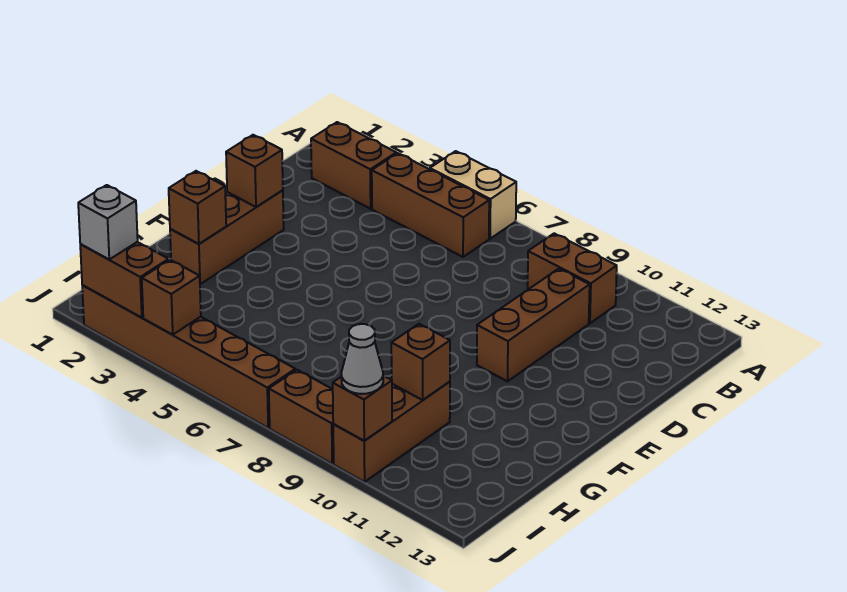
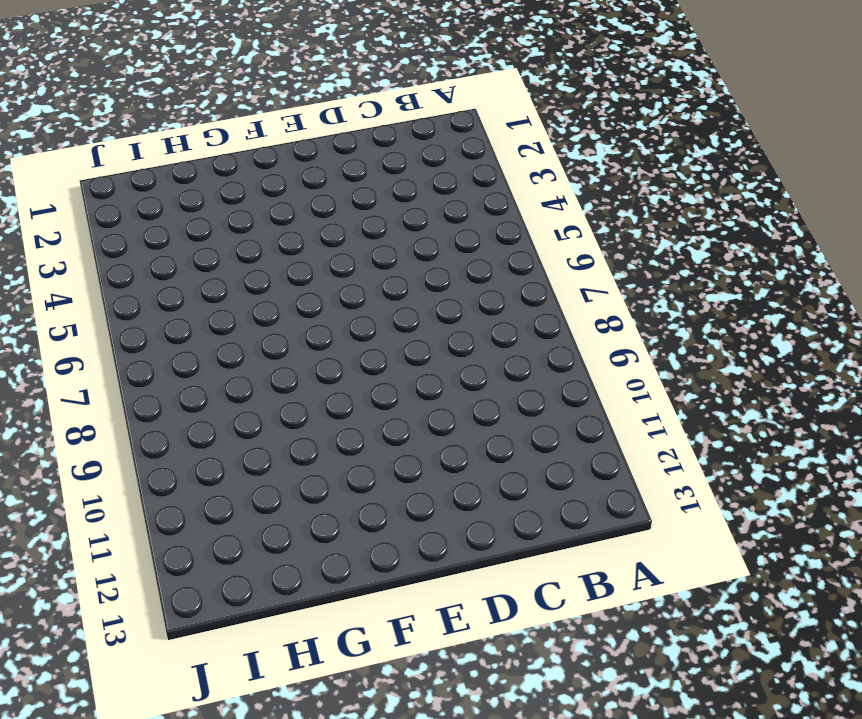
none -> tan brick A5:A6 level 1
none -> brown brick B2:B3 level 1
none -> brown brick B4:B6 level 1

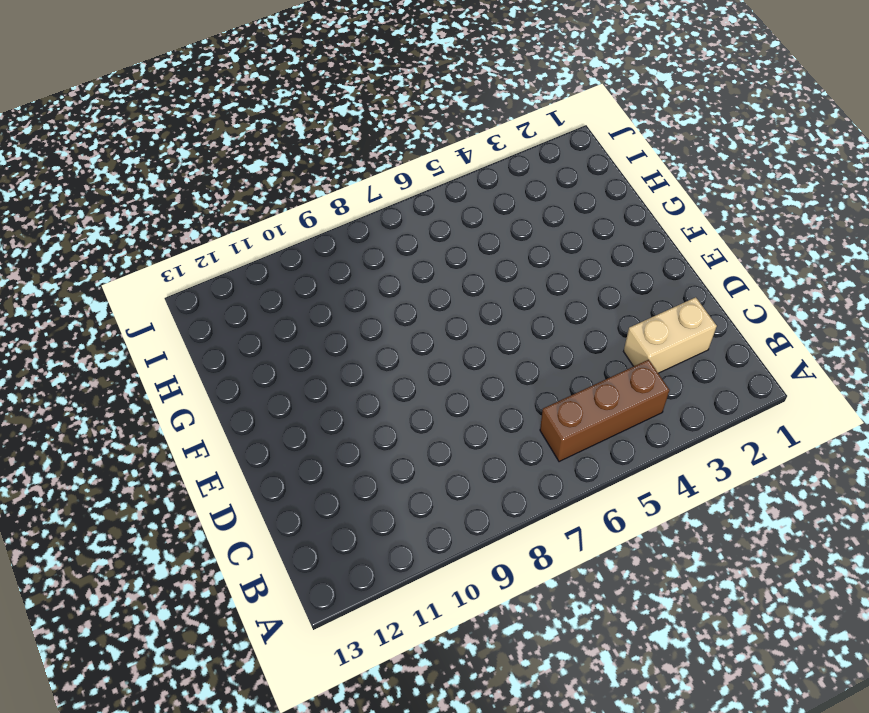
tan brick C2:C3 level 1 -> tan brick A5:A6 level 1
none -> brown brick B2:B3 level 1
none -> brown brick B9:B10 level 1
none -> brown brick C10:E10 level 1

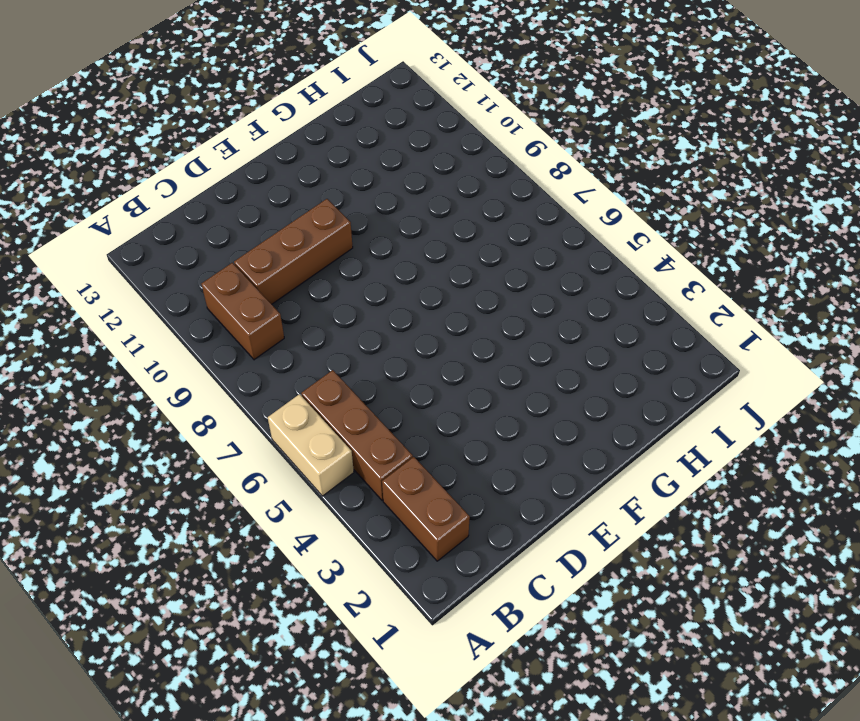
none -> brown brick E2:G2 level 1
none -> brown brick H10:J10 level 1
none -> brown brick J2:J7 level 1

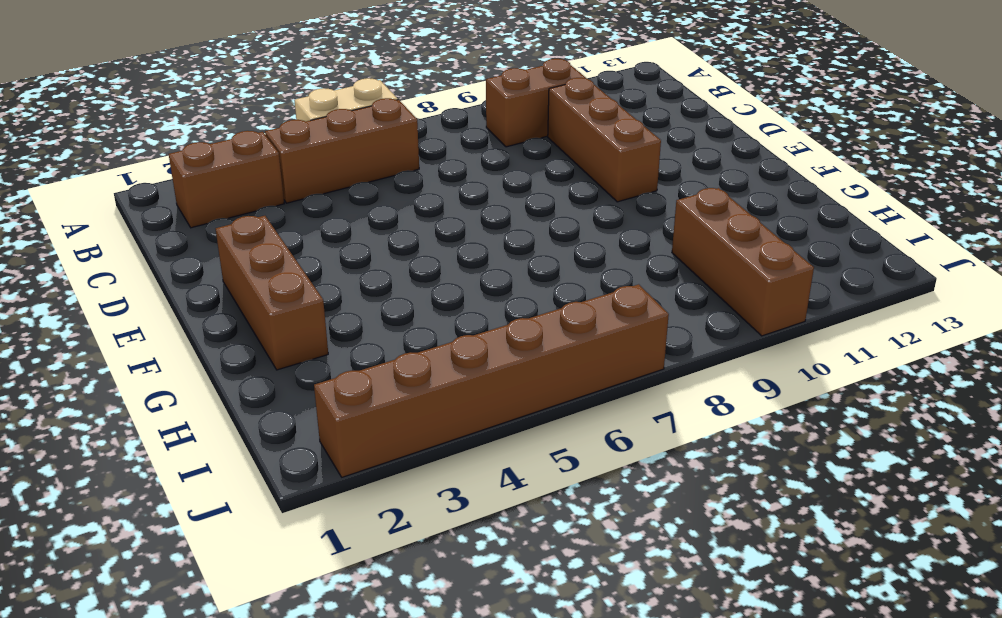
none -> brown brick J8:J9 level 1
none -> brown brick E2 level 2
none -> brown brick G2 level 2

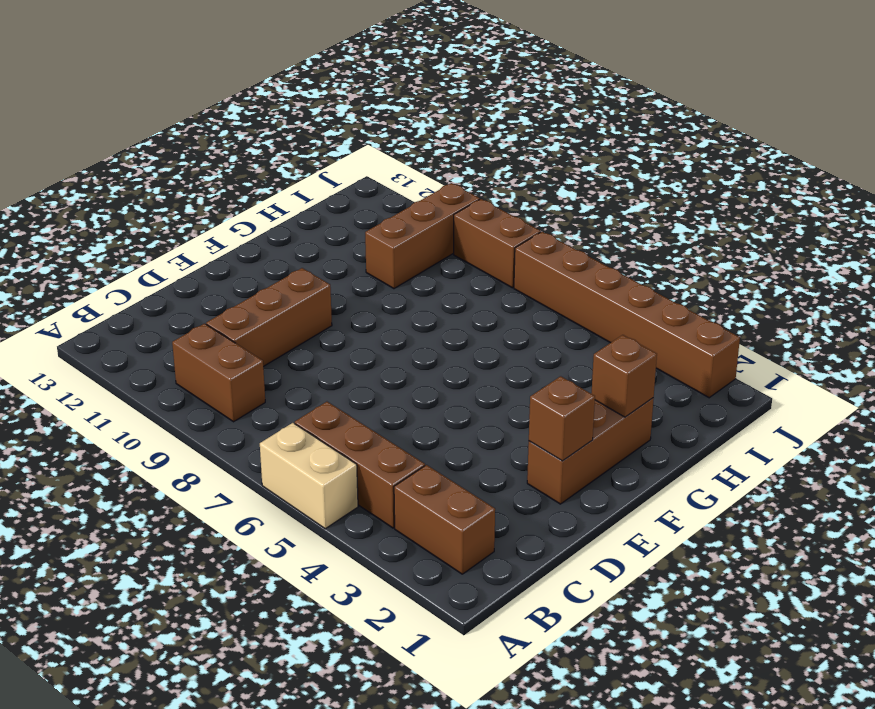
none -> brown brick H10 level 2
none -> brown brick J2:J3 level 2
none -> brown brick J4 level 2

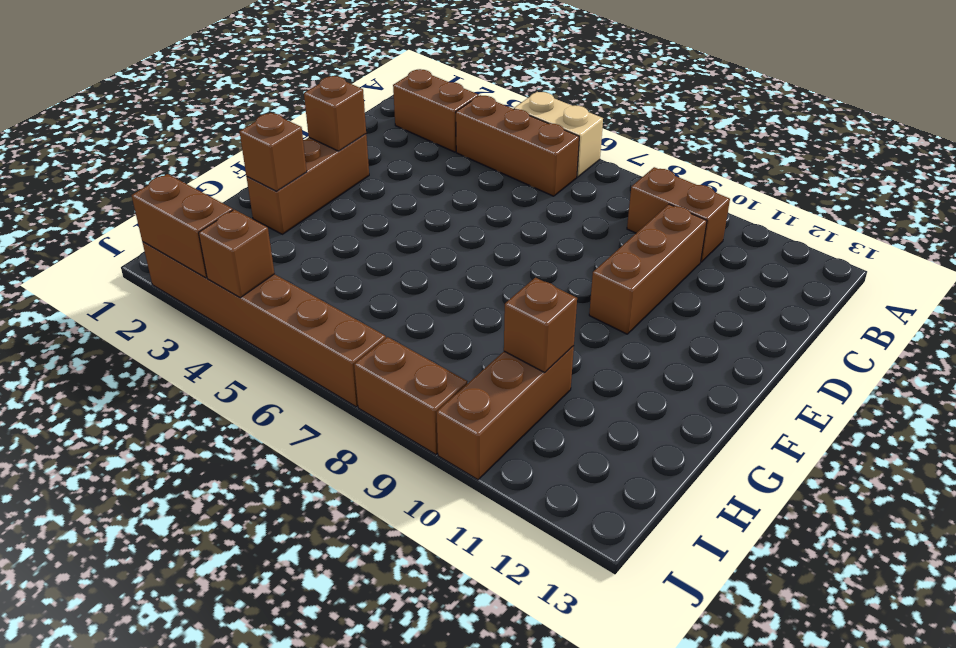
none -> brown brick J10 level 2
none -> grey brick J2 level 3
none -> grey cone J10 level 3

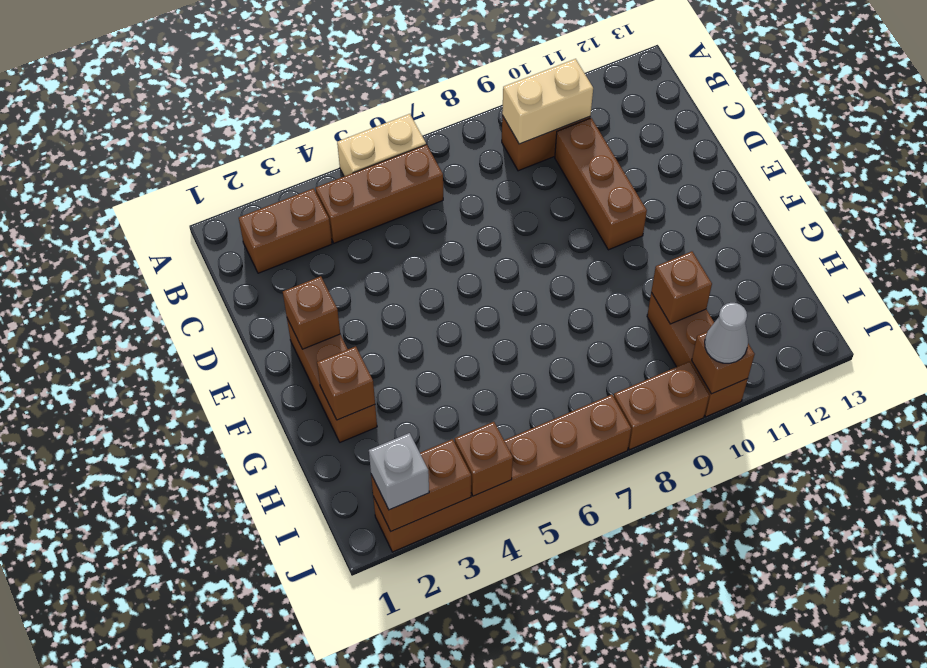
tan brick B9:B10 level 2 -> none

